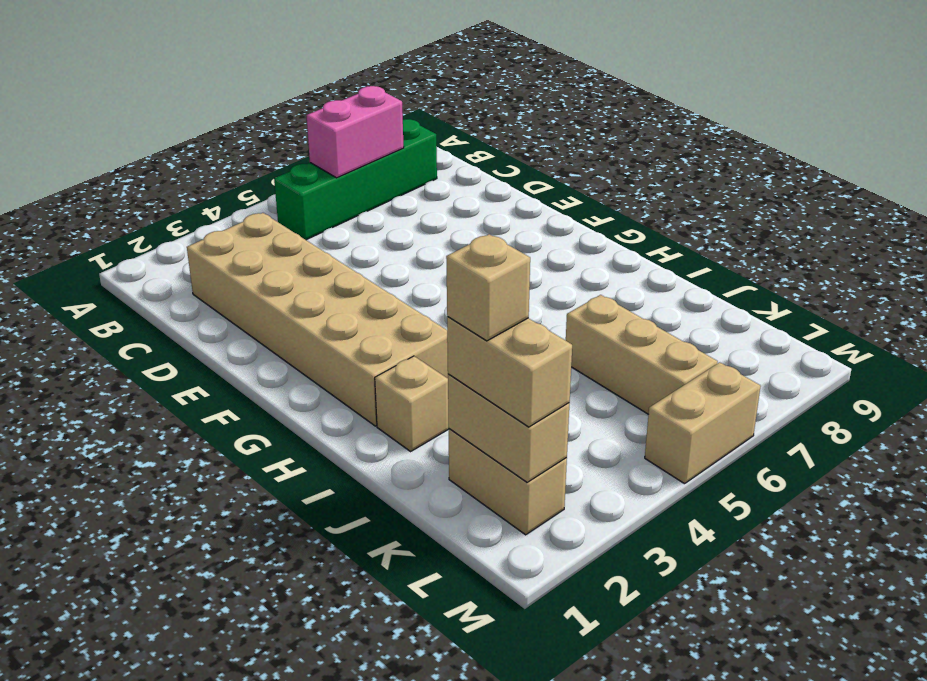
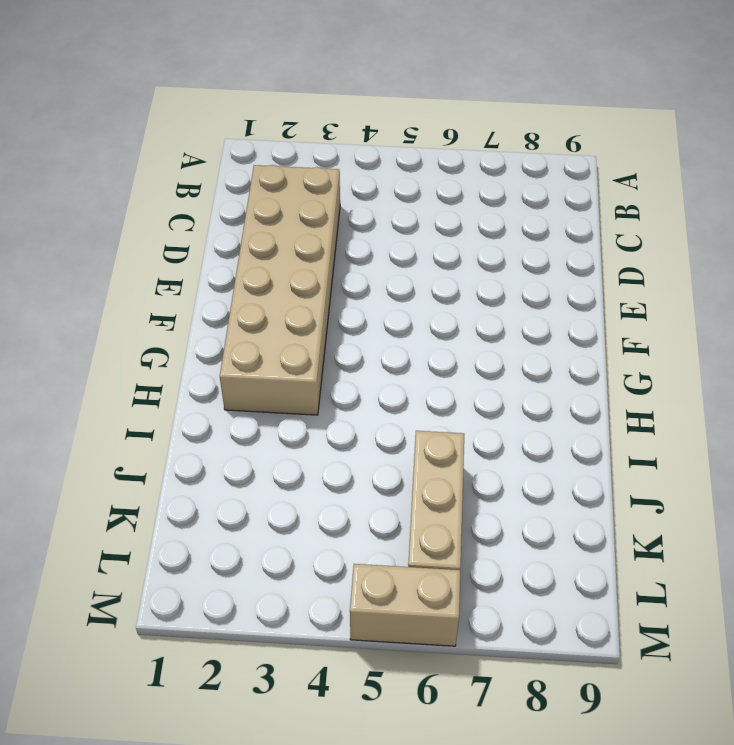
none -> green brick B5:B8 level 1
none -> tan brick I2 level 1

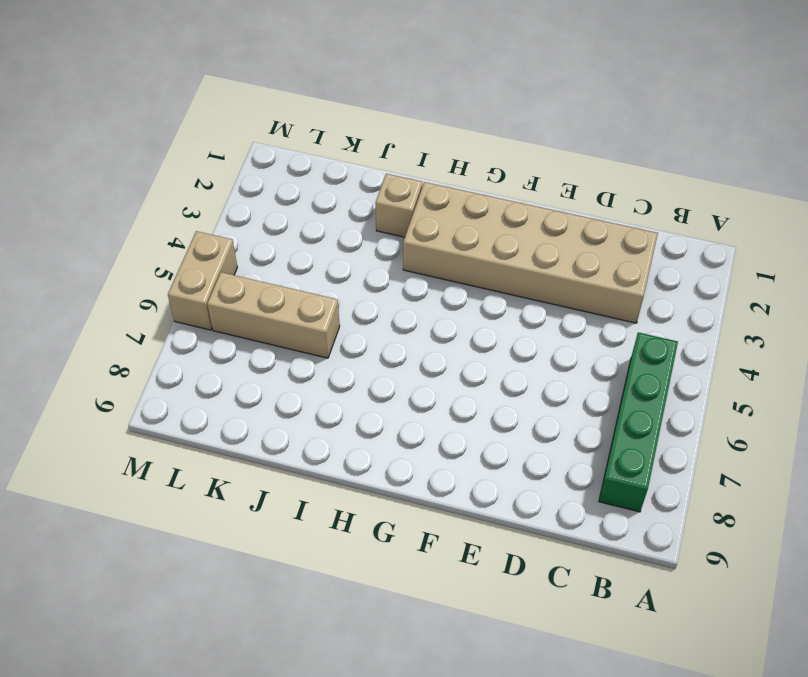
none -> tan brick K2:L2 level 1
none -> pink brick B6:B7 level 2

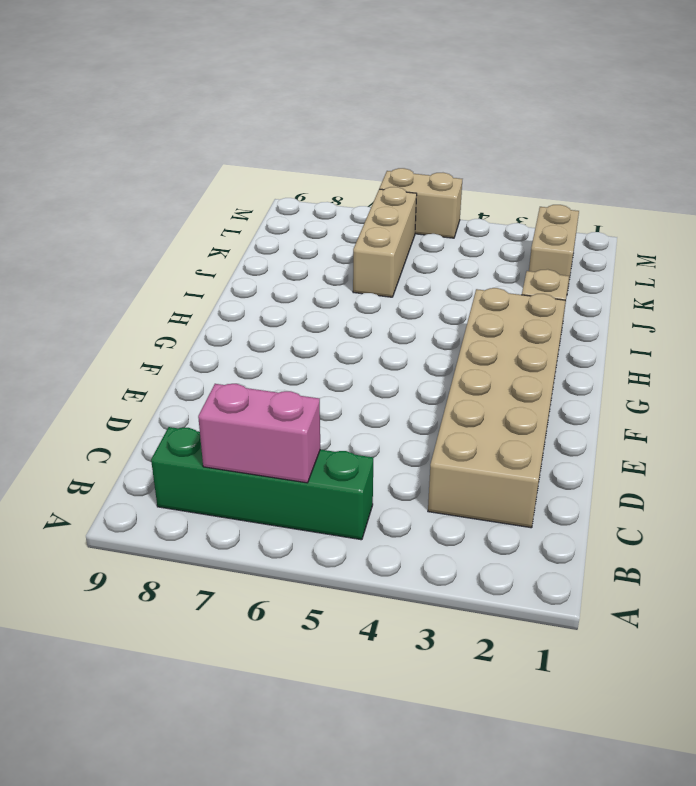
none -> tan brick K2:L2 level 2
none -> tan brick K2:L2 level 3

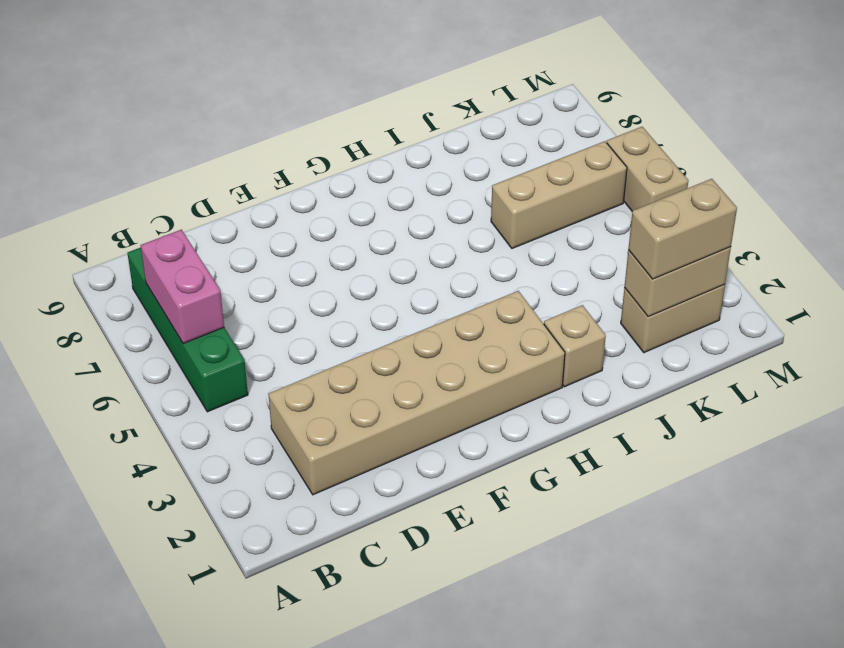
none -> tan brick K2 level 4

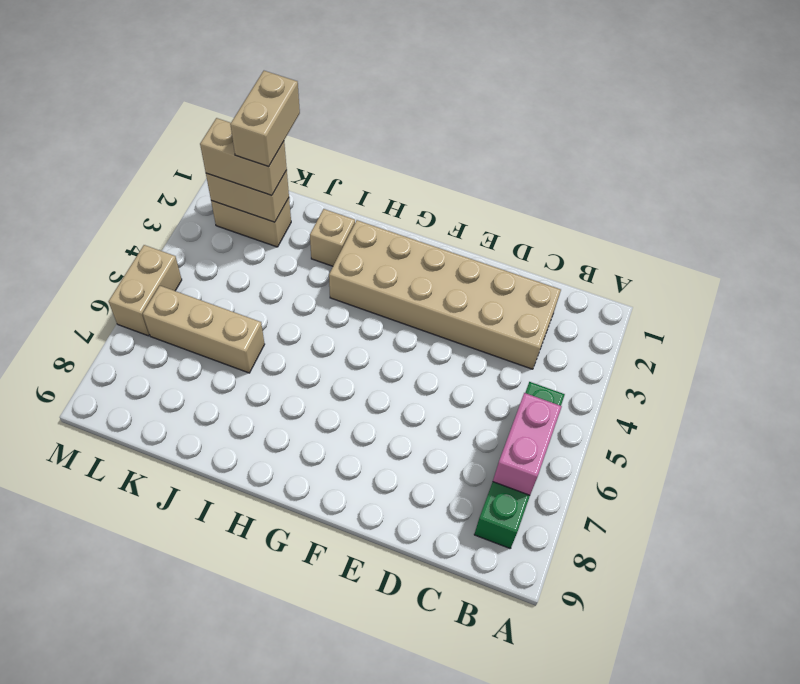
tan brick K1:K2 level 4 -> tan brick K2 level 4

